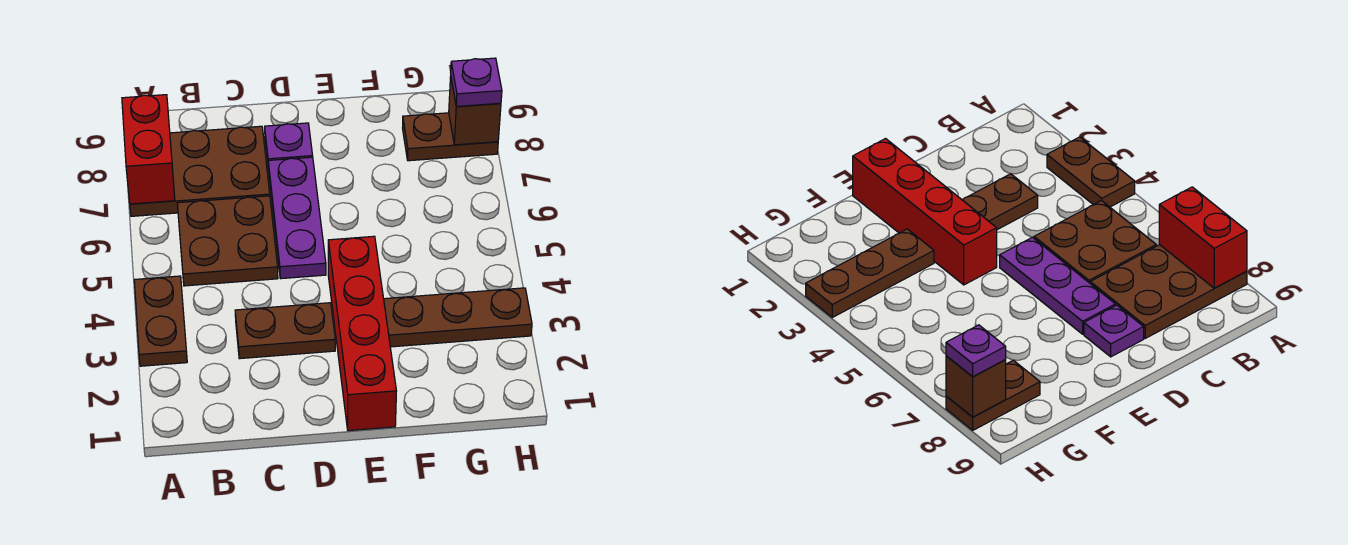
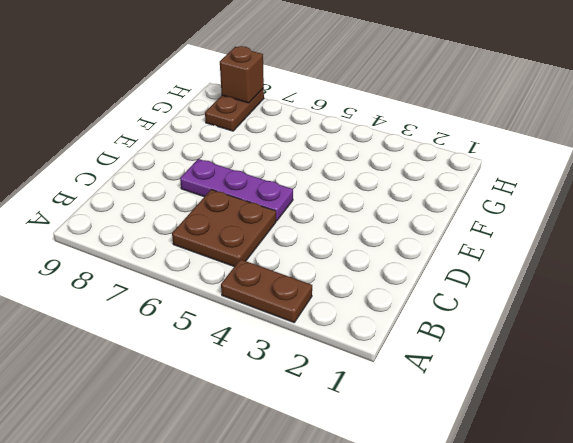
none -> brown plate A7:C8 level 1
none -> brown plate C3:D3 level 1
none -> purple plate D8 level 1

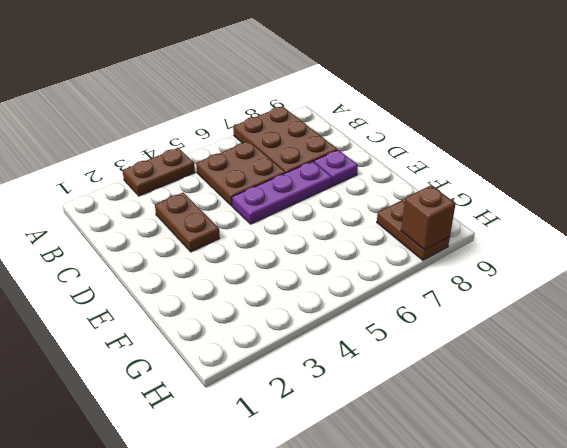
none -> red brick E1:E4 level 1
none -> brown plate F3:H3 level 1
none -> red brick A7:A8 level 2

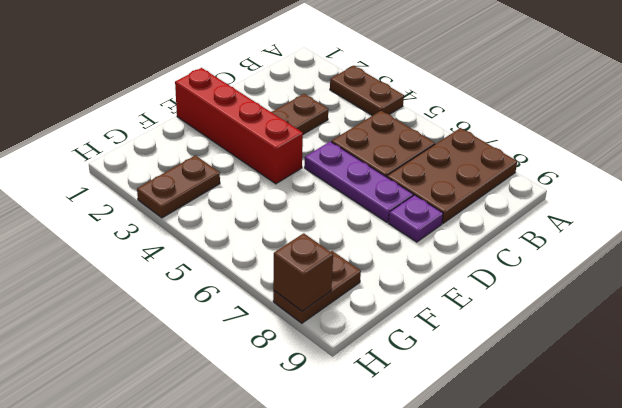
brown plate G3:H3 level 1 -> brown plate F3:H3 level 1
none -> red brick A7:A8 level 2
none -> purple plate H8 level 3

